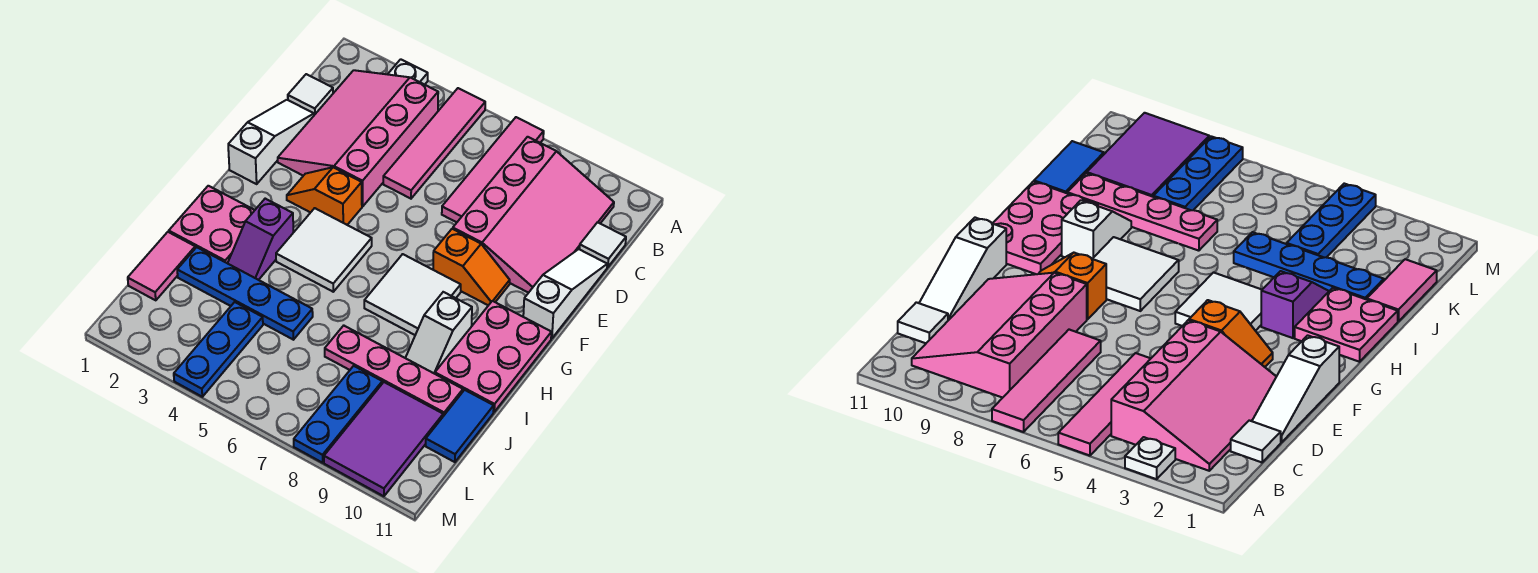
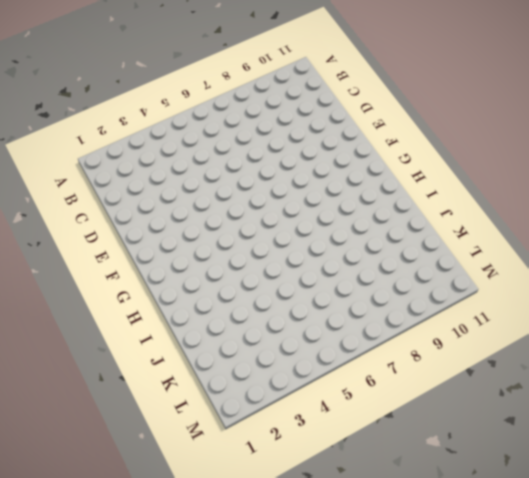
none -> white plate A3 level 1
none -> pink tile A5:D5 level 1
none -> pink tile A7:D7 level 1

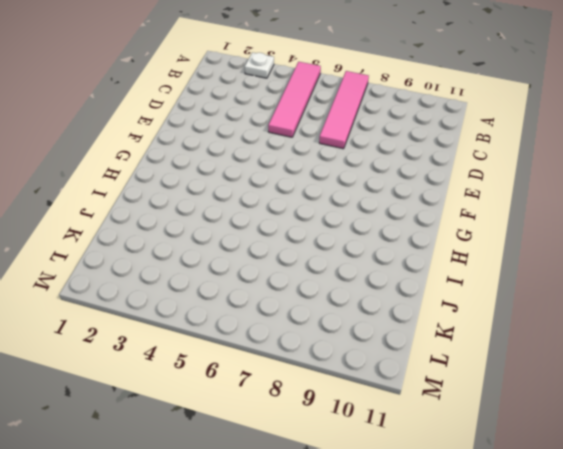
none -> pink slope B2:E4 level 1 top 4
none -> pink slope B8:E10 level 1 top 8
none -> white tile C1 level 1

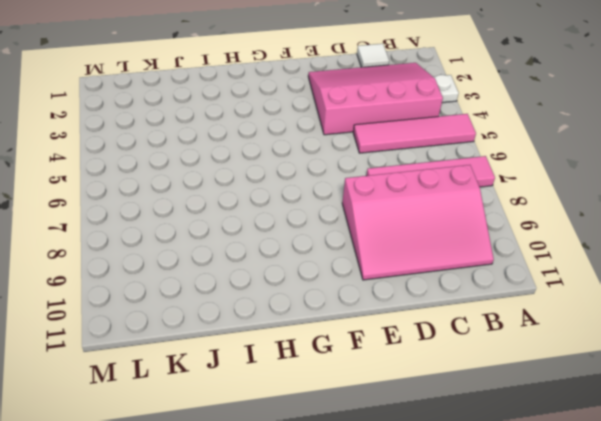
none -> white tile C11 level 1
none -> white slope D1:F1 level 1 top F
none -> white slope D11:F11 level 1 top F

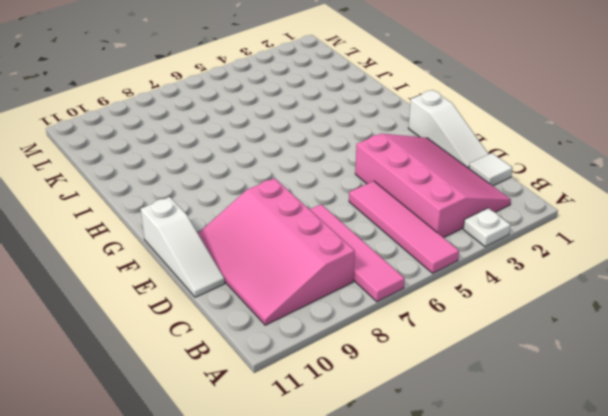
none -> white tile C11 level 1
none -> orange slope F3:F4 level 1 top 4
none -> orange slope F8:F9 level 1 top 8

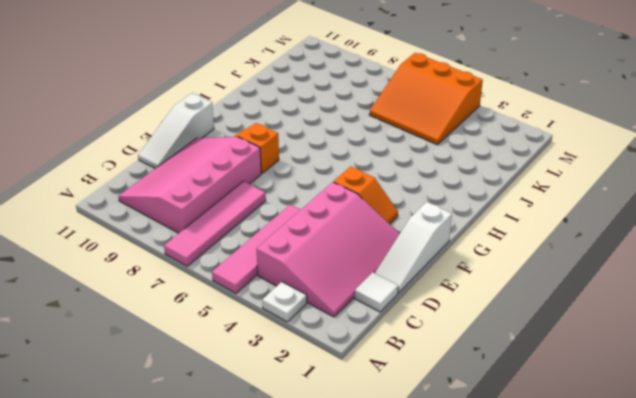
orange slope K4:M6 level 1 top M -> blue plate K4:M4 level 1
none -> white tile C11 level 1
none -> white tile G4:H5 level 1
none -> white tile G7:H8 level 1

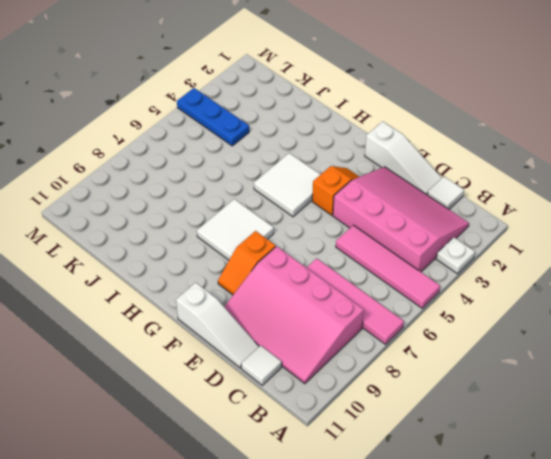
none -> pink plate G10:I11 level 1
none -> pink plate H1:I2 level 1
none -> purple slope H3:I3 level 1 top H

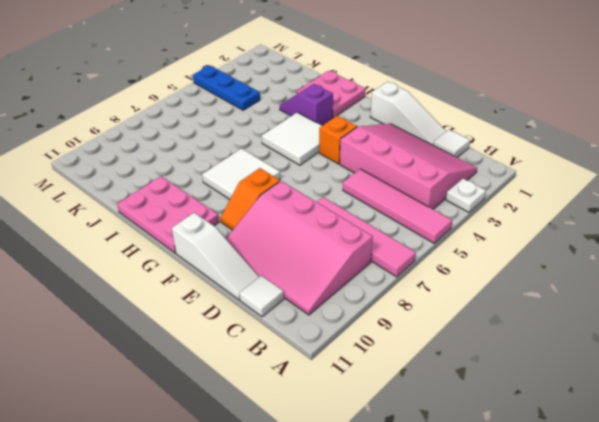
none -> white slope H9:I9 level 1 top H
none -> pink tile J1:K1 level 1
none -> blue plate J2:J5 level 1

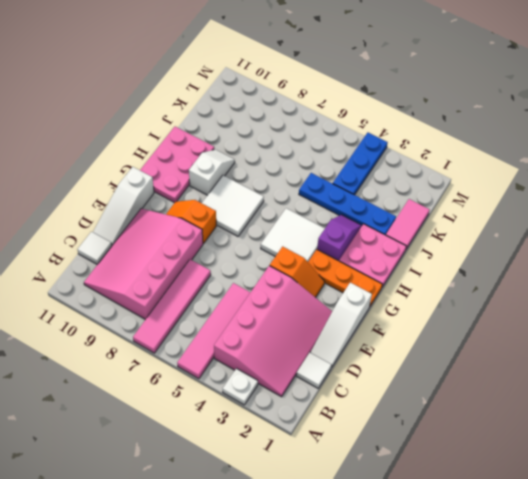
orange plate G1:G3 level 1 -> none
none -> pink plate J7:J10 level 1
none -> blue tile J11:K11 level 1
none -> blue plate K8:M8 level 1

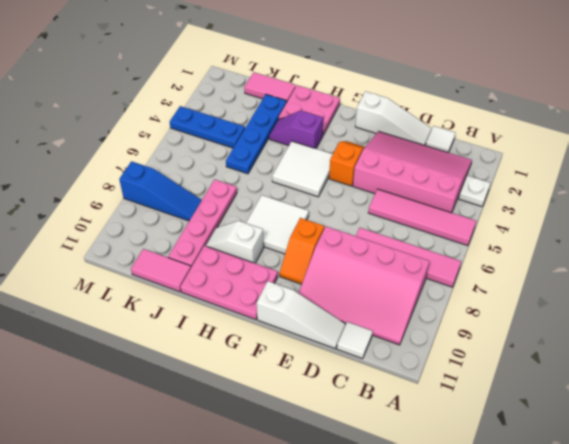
pink tile J11:K11 level 1 -> blue tile J11:K11 level 1
blue slope K8:M8 level 1 top M -> blue plate K8:M8 level 1
none -> purple tile K9:M10 level 1

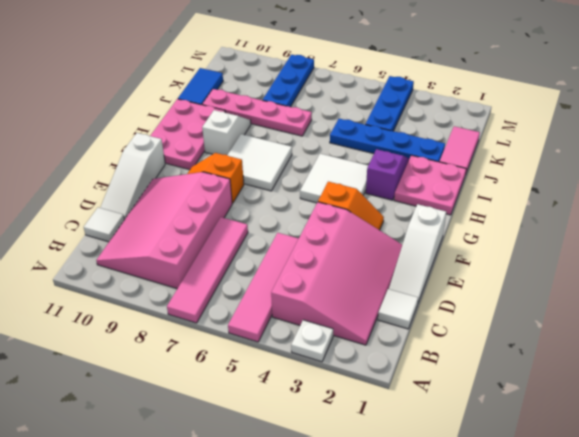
none -> purple tile K9:M10 level 1

